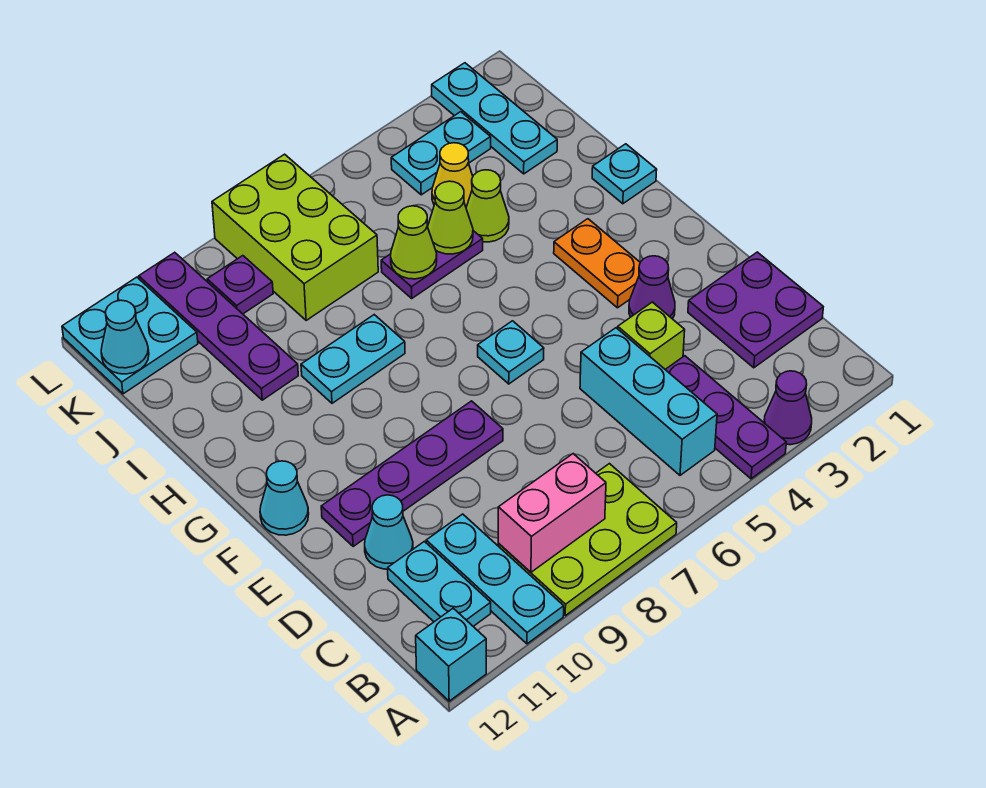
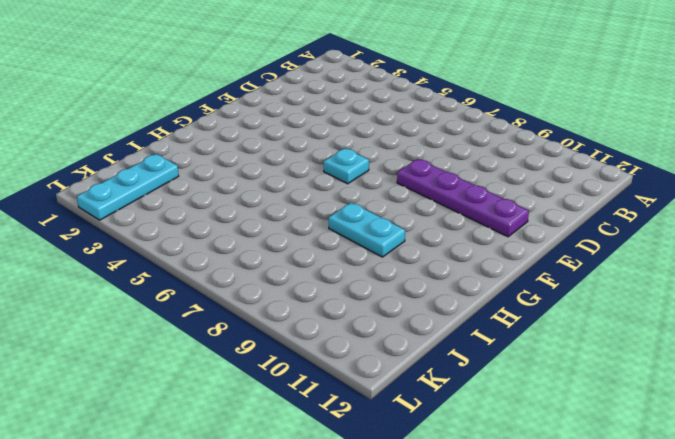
none -> purple cone A3 level 1
none -> purple plate A4:C4 level 1
none -> lime plate A7:B9 level 1
none -> cyan plate A10:C10 level 1

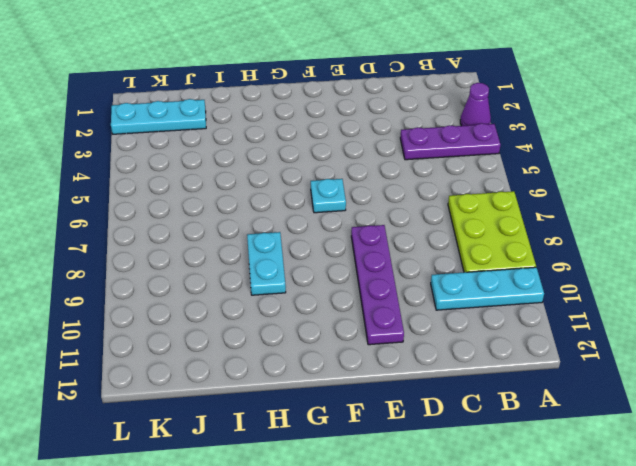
none -> cyan brick A12 level 1
none -> cyan brick B5:D5 level 1
none -> cyan plate B11:C11 level 1
none -> purple plate C1:D2 level 1

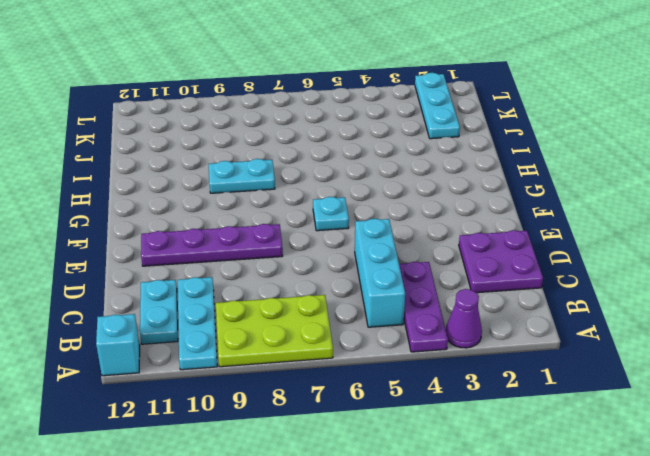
none -> lime brick D4 level 1
none -> cyan cone D11 level 1
none -> purple cone E3 level 1
none -> orange plate F3:G3 level 1

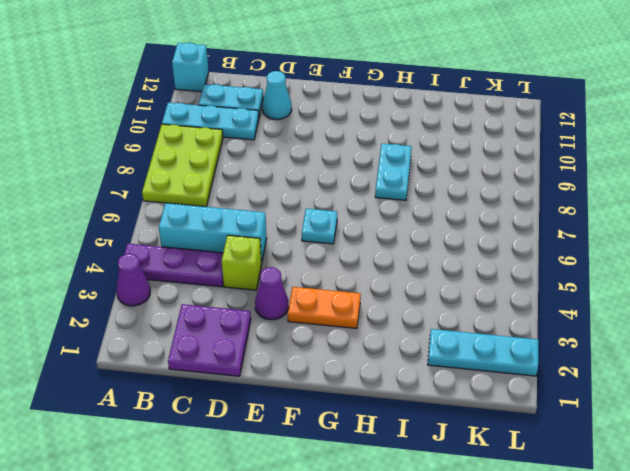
none -> purple plate E8:E11 level 1
none -> cyan cone F12 level 1
none -> cyan plate H1 level 1
none -> lime cone I4 level 1

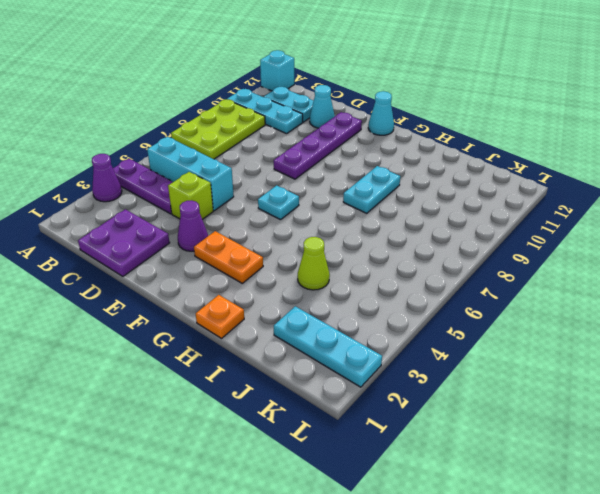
orange plate H1 level 1 -> cyan plate H1 level 1
none -> purple plate I5:I6 level 1
none -> purple plate I10:L10 level 1
none -> yellow cone J4 level 1
none -> lime brick J7:L8 level 1

